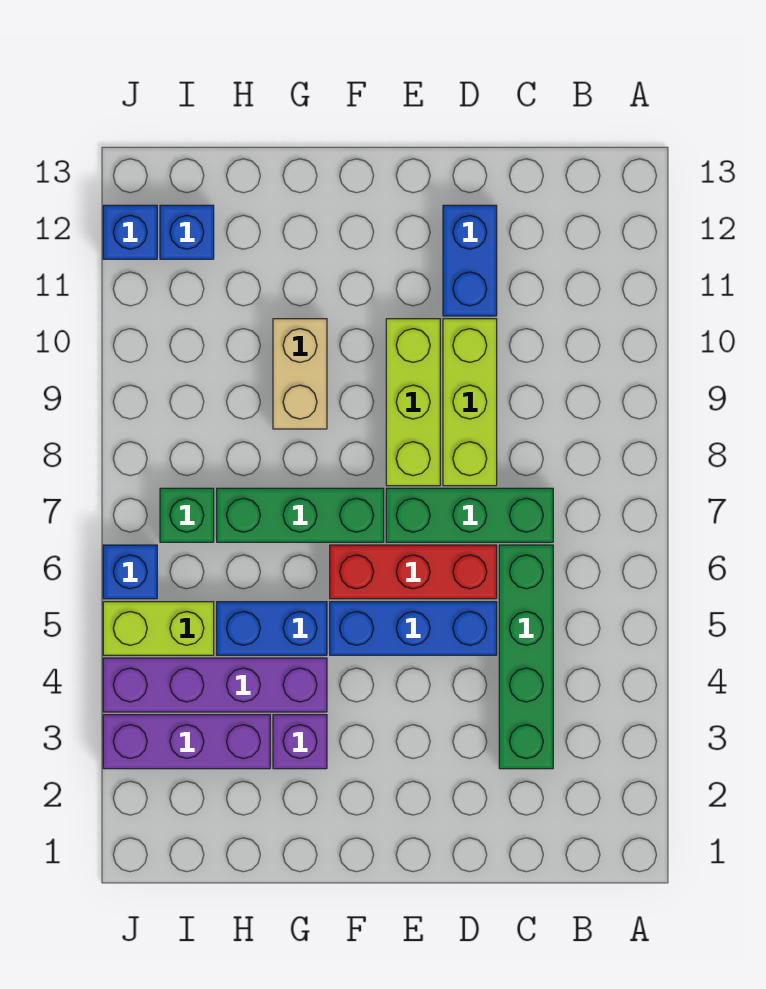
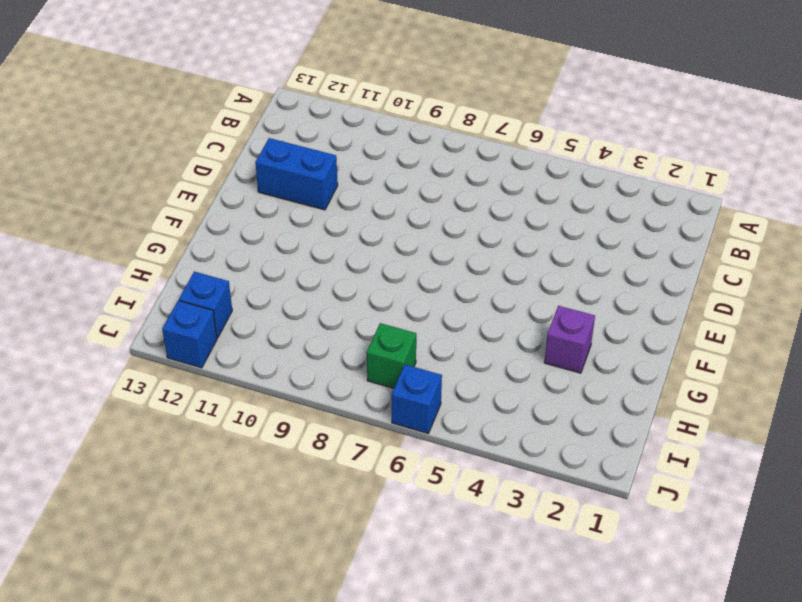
none -> green brick C3:C6 level 1
none -> green brick C7:E7 level 1
none -> blue brick D5:F5 level 1

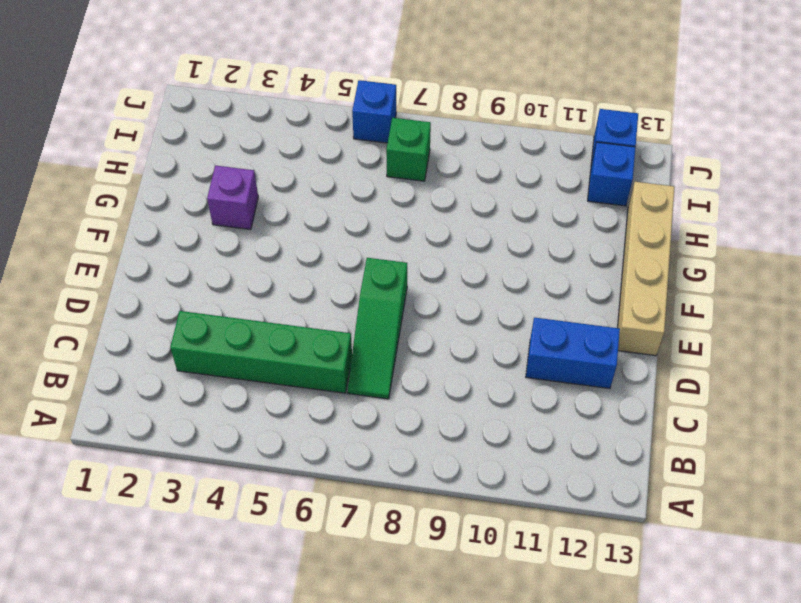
green slope C7:E7 level 1 top E -> green brick C7:E7 level 1
tan brick E13:H13 level 1 -> none
none -> blue brick D5:F5 level 1
none -> red brick D6:F6 level 1
none -> lime brick D8:D10 level 1

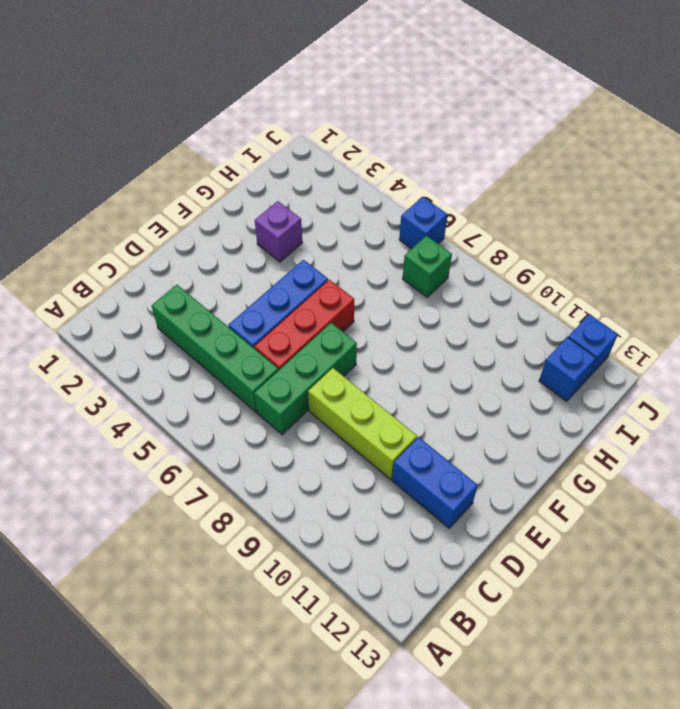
none -> lime brick E8:E10 level 1
none -> green brick F7:H7 level 1
none -> purple brick G4:J4 level 1

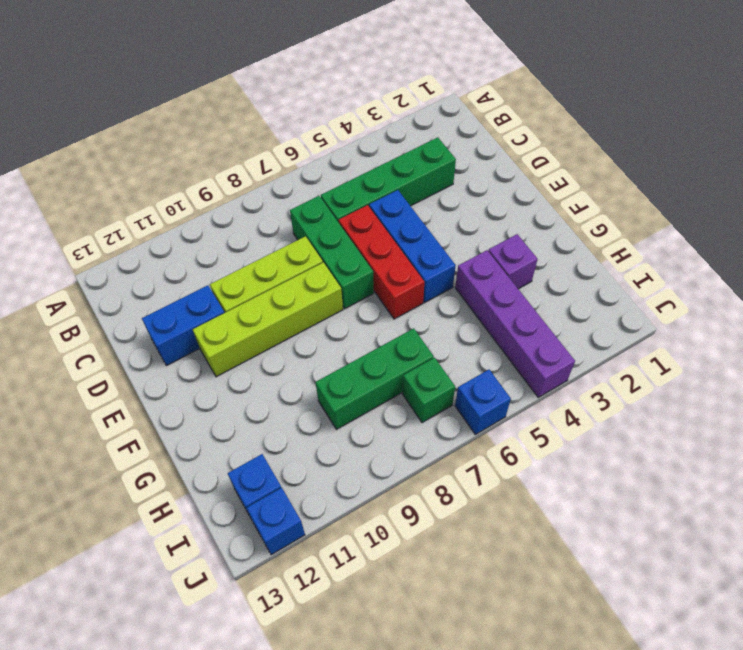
lime brick E8:E11 level 1 -> lime brick E8:E10 level 1
green brick H7:H9 level 1 -> green brick F7:H7 level 1
none -> blue brick G5:H5 level 1
none -> tan brick G9:G10 level 1
none -> purple brick H3:J3 level 1

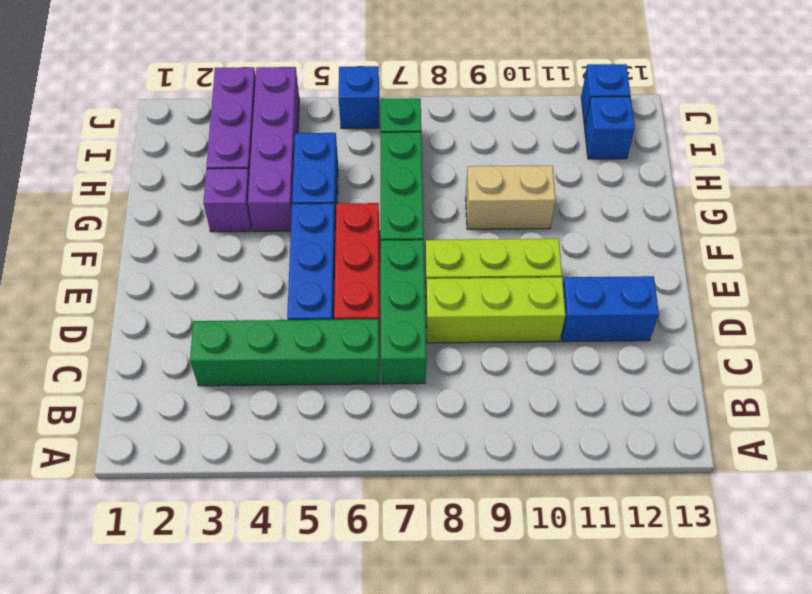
none -> lime brick I5:J5 level 1

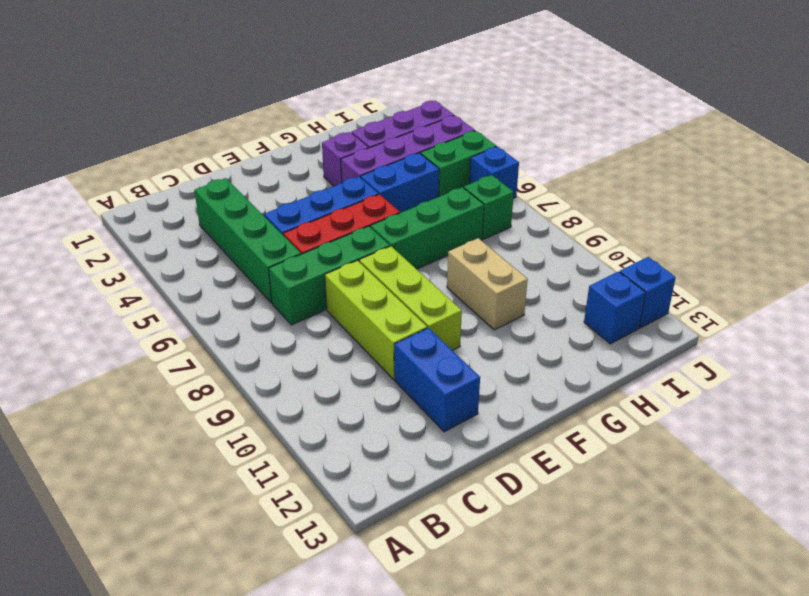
green brick I5:J5 level 1 -> lime brick I5:J5 level 1

